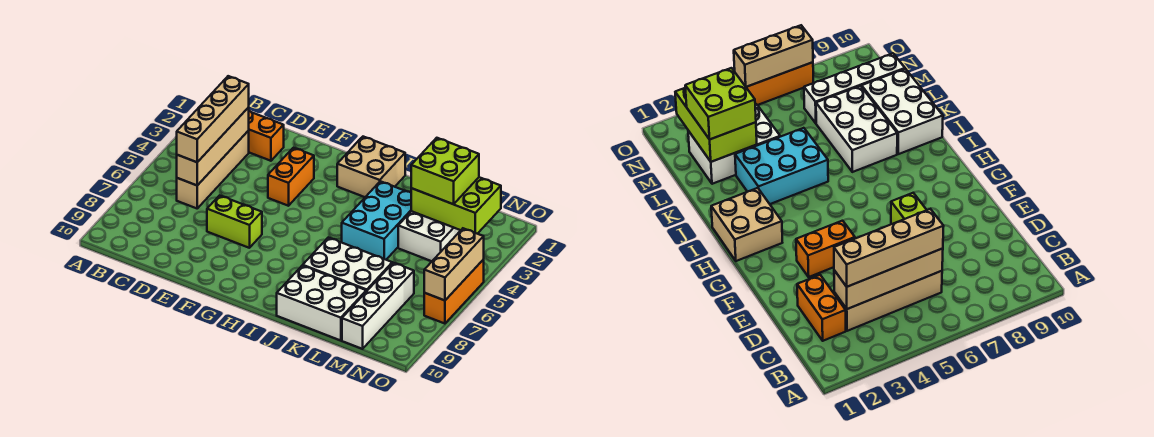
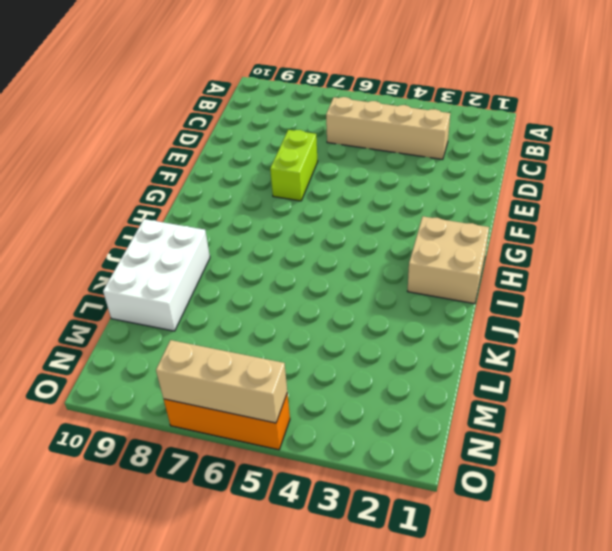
none -> orange brick C2:D2 level 1
none -> orange brick F3:F4 level 1
none -> cyan brick J3:K5 level 1

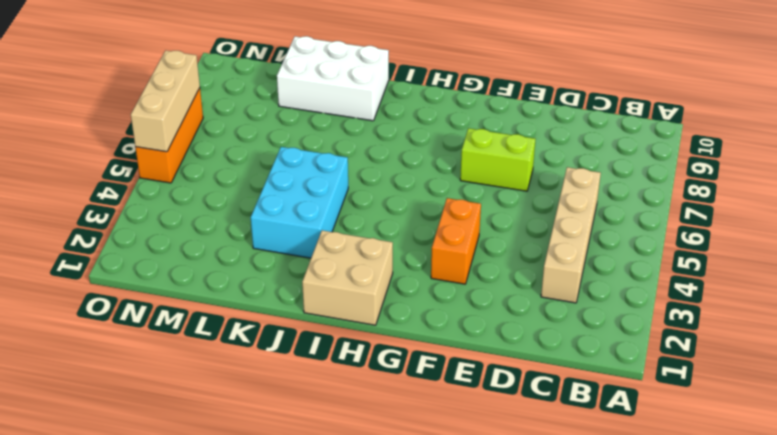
none -> orange brick C2:D2 level 1
none -> white brick J7:L8 level 1
none -> white brick L2:M4 level 1

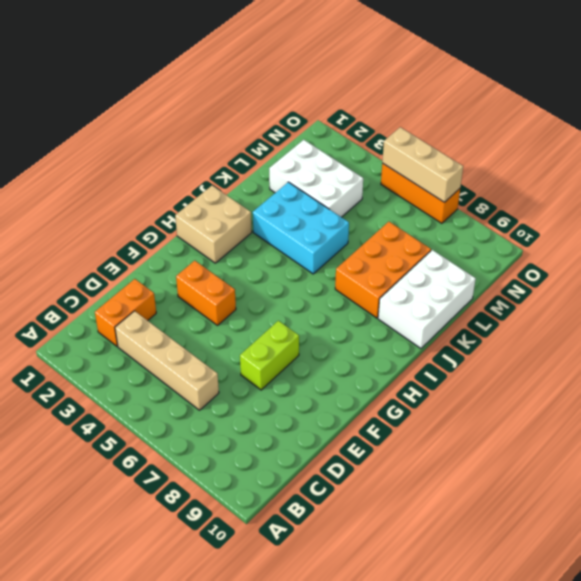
orange brick J7:L8 level 1 -> white brick J7:L8 level 1
none -> white brick M7:M10 level 1
none -> tan brick C3:C6 level 2
none -> lime brick L2:N3 level 2

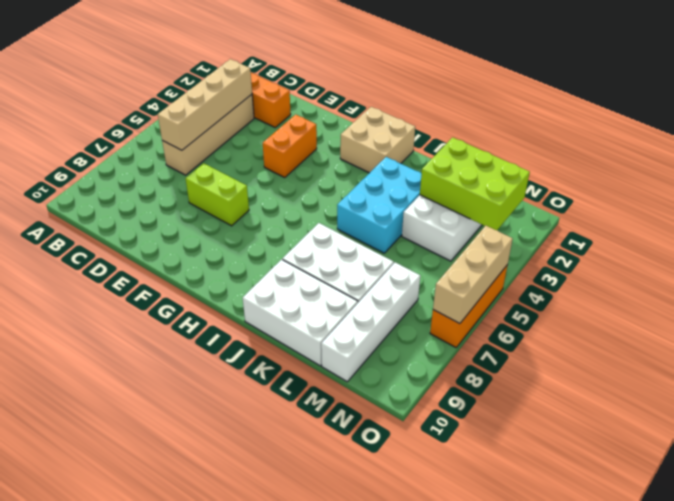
none -> tan brick C3:C6 level 3
none -> lime brick L2:M3 level 3

